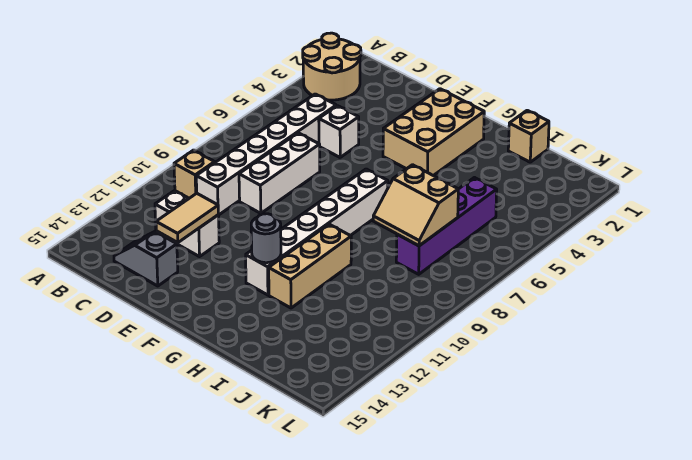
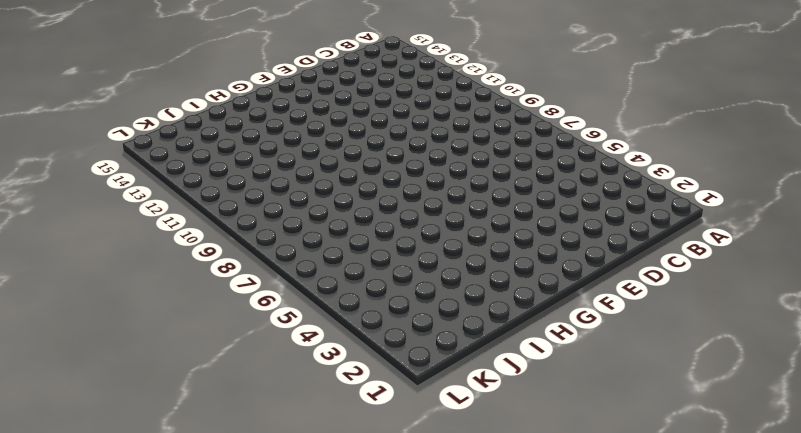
none -> tan round brick A2:B3 level 1
none -> tan brick B10 level 1
none -> white brick C5:C10 level 1

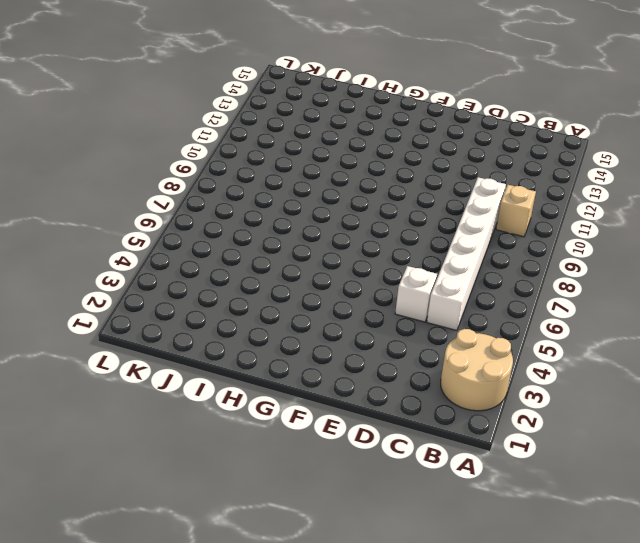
none -> white brick C12:D12 level 1
none -> grey slope C14:D14 level 1 top D
none -> white brick D7:D9 level 1

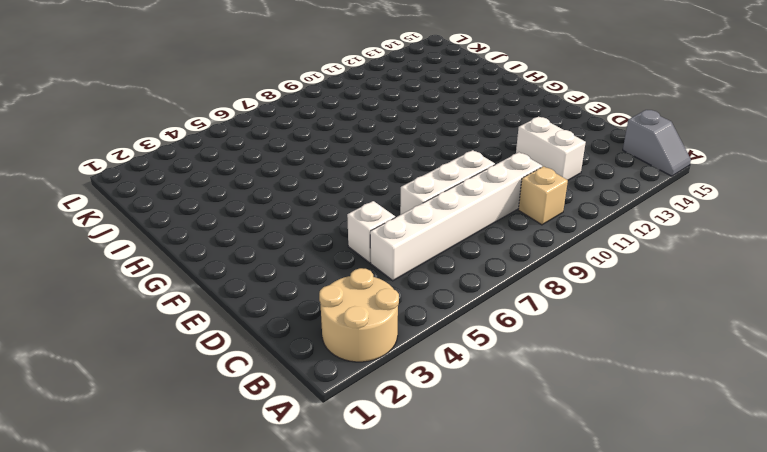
grey slope A15:B15 level 1 top B -> grey slope C14:D14 level 1 top D
none -> tan brick F2:G4 level 1
none -> white brick G7:G12 level 1
none -> tan brick H10:H12 level 1

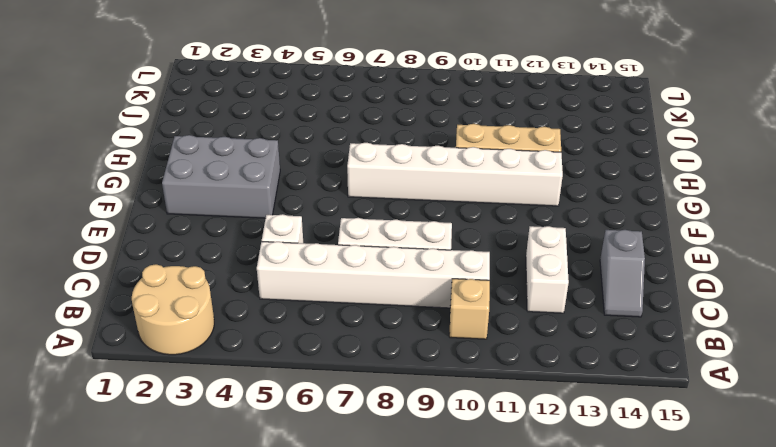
grey brick F2:G4 level 1 -> tan brick F2:G4 level 1
none -> tan brick I1 level 1
none -> purple brick J5:J8 level 1
none -> tan tile D12:D13 level 2

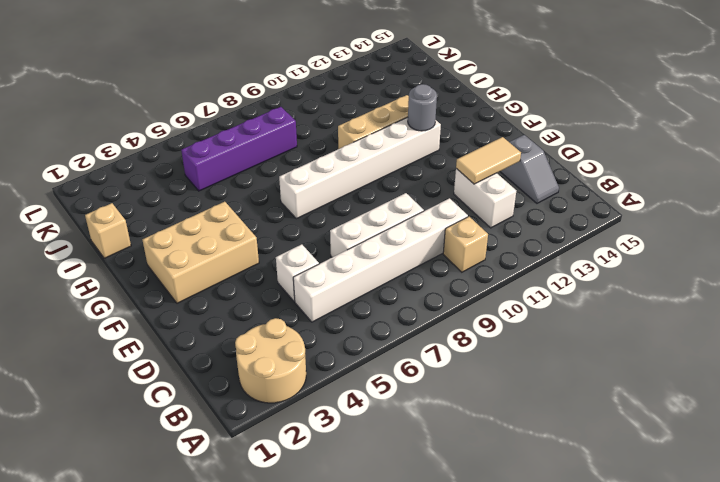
none -> tan slope I7:J8 level 2 top 7

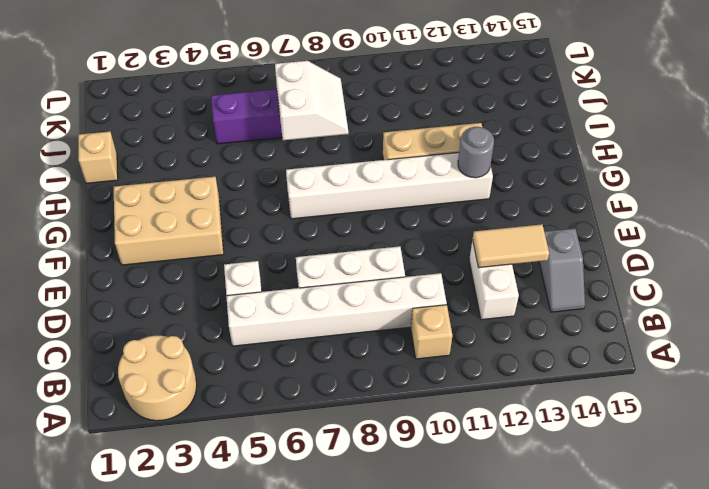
white slope I7:J8 level 2 top 7 -> tan slope I7:J8 level 2 top 7

